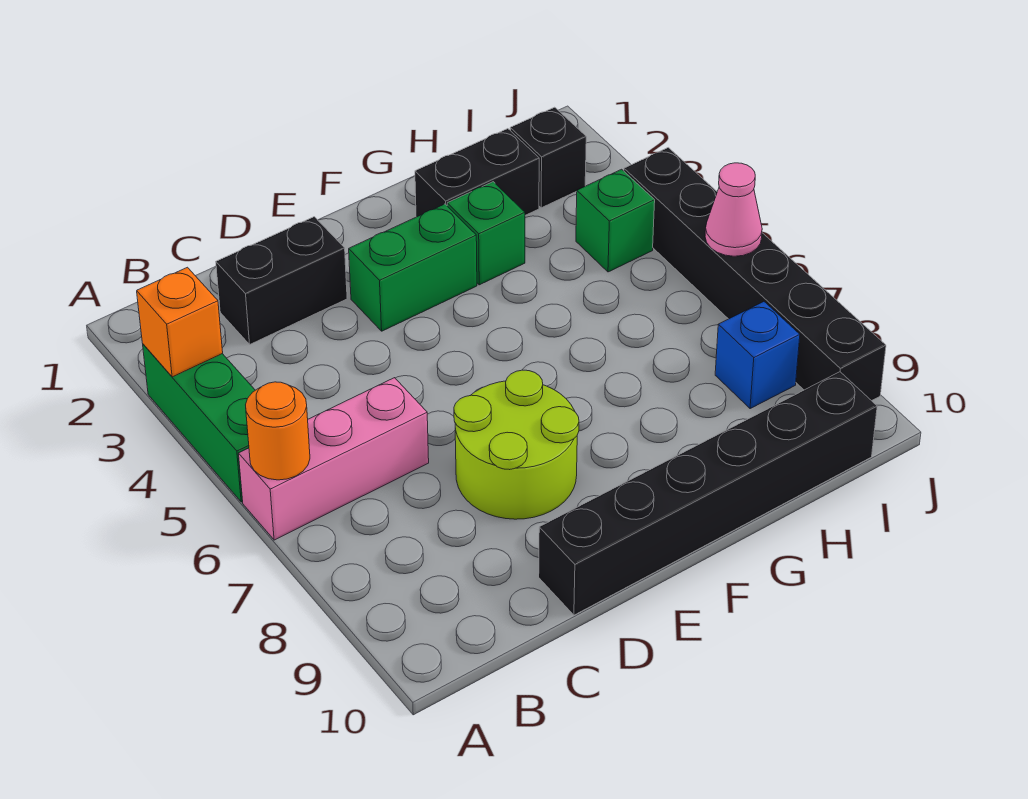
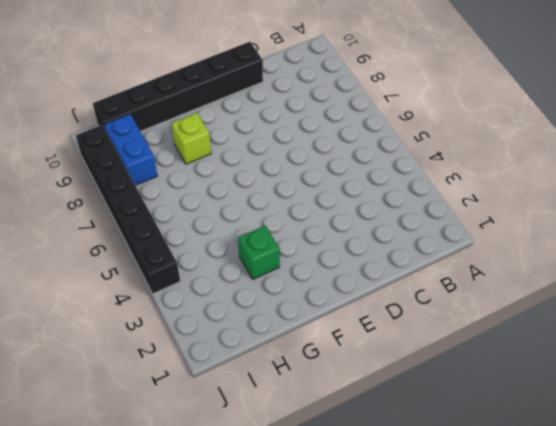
lime brick G8 level 1 -> none
blue brick I8:I9 level 1 -> blue brick I8 level 1
none -> green brick A3:A5 level 1
none -> pink brick A6:C6 level 1
none -> black brick C2:D2 level 1

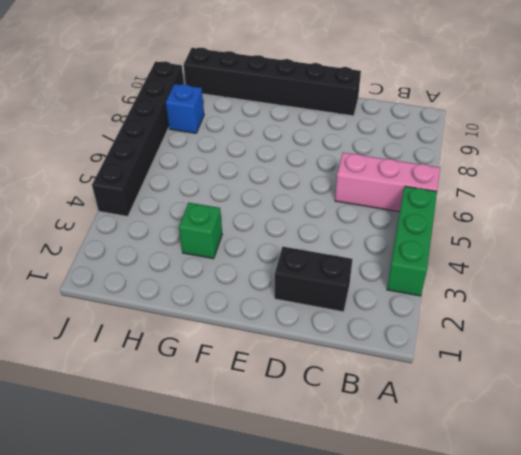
none -> lime round brick D7:E8 level 1
none -> green brick E3:F3 level 1
none -> black brick G2:H2 level 1

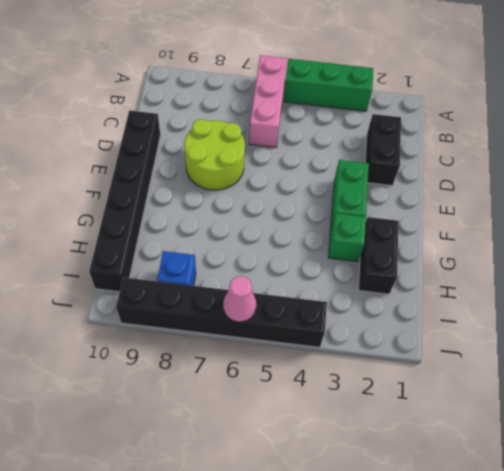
none -> black brick I2 level 1
none -> green brick I4 level 1
none -> orange brick A3 level 2

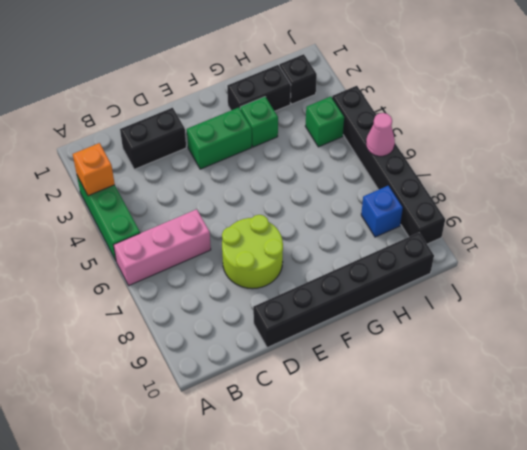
none -> orange round brick A6 level 2

